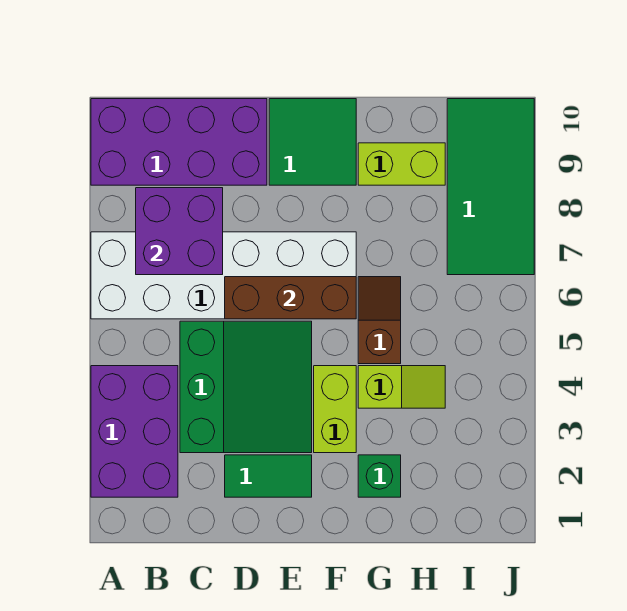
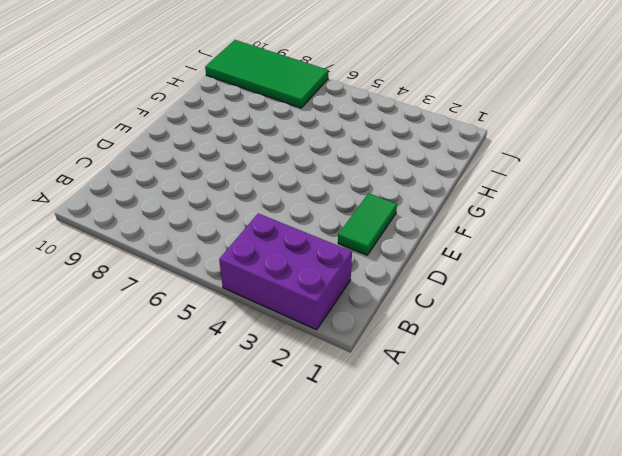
none -> white brick A6:F7 level 1
none -> purple brick A9:D10 level 1
none -> green slope C3:E5 level 1 top C

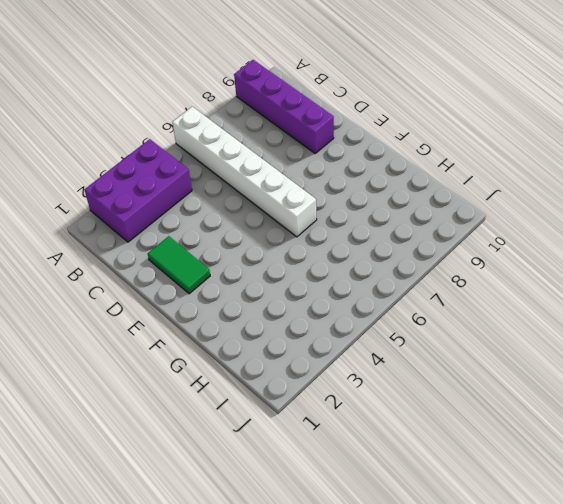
white brick A6:F6 level 1 -> white brick A6:F7 level 1
purple brick A9:D9 level 1 -> purple brick A9:D10 level 1
none -> green slope C3:E5 level 1 top C
none -> green tile E9:F10 level 1
none -> lime brick F3:F4 level 1

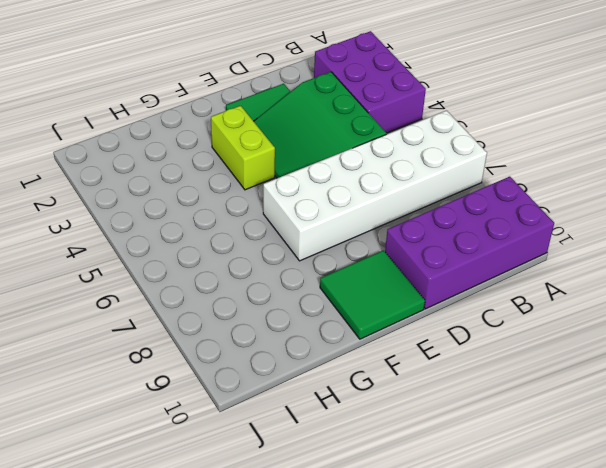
none -> green brick G2 level 1
none -> lime slope G4:H4 level 1 top G
none -> brown slope G5:G6 level 1 top 5

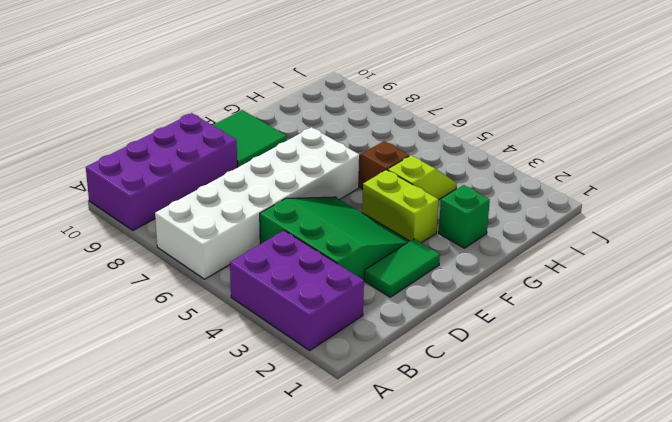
none -> lime brick G9:H9 level 1
none -> green tile I7:J10 level 1
none -> purple brick B7:C8 level 2

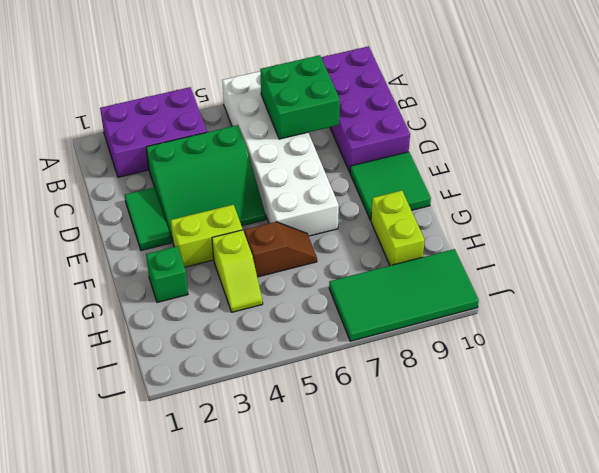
green brick B7:C8 level 2 -> purple brick B7:C8 level 2
none -> brown brick D6:F6 level 2

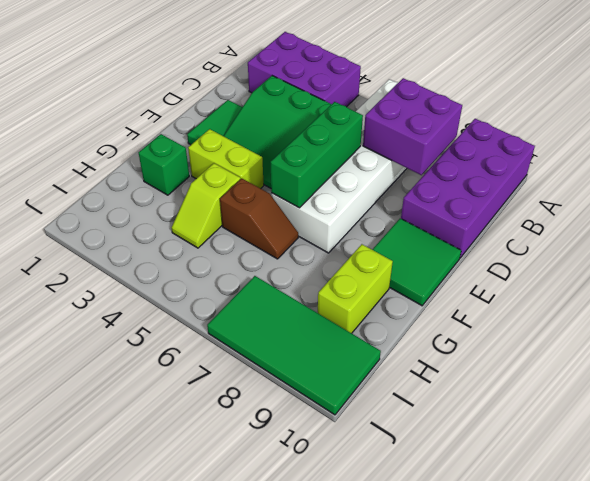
green brick D6:F6 level 2 -> brown brick D6:F6 level 2

